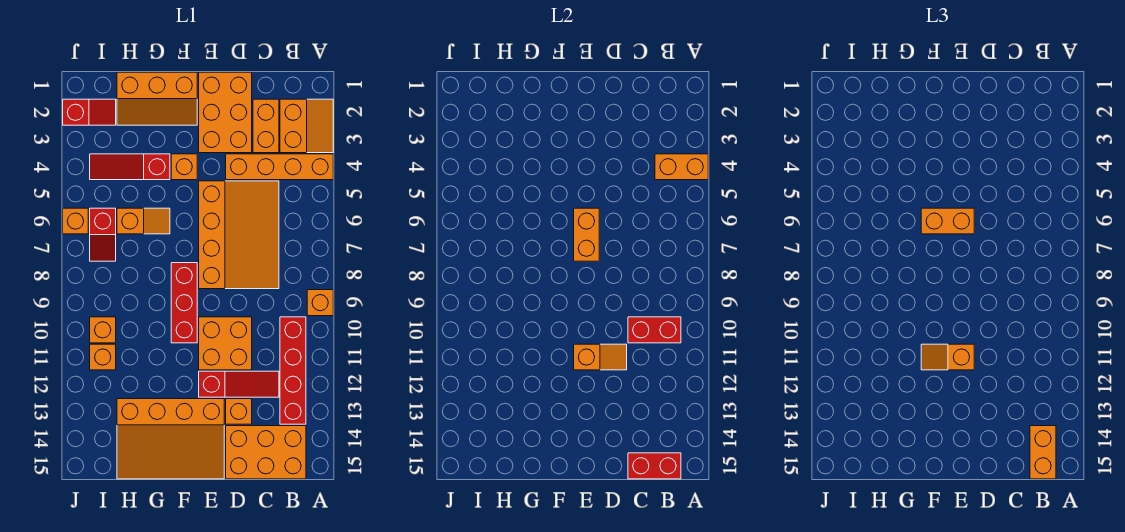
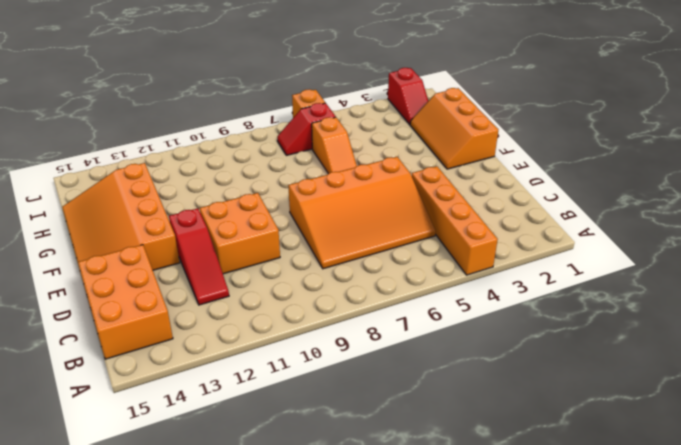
none -> orange slope A2:B3 level 1 top B
none -> orange brick A9 level 1
none -> red brick B10:B13 level 1
none -> orange brick C2:C3 level 1

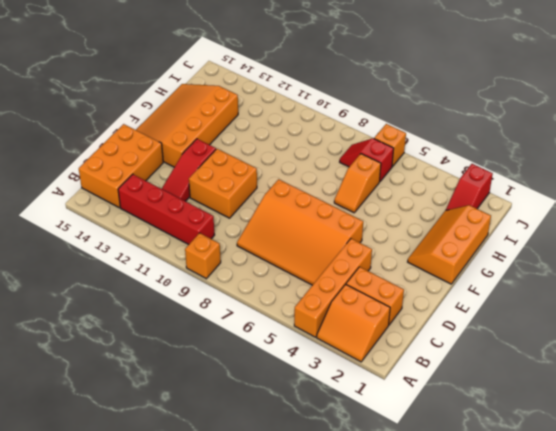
none -> orange brick D1:E3 level 1
none -> orange brick D13 level 1
none -> orange brick F4 level 1
none -> red brick F8:F10 level 1

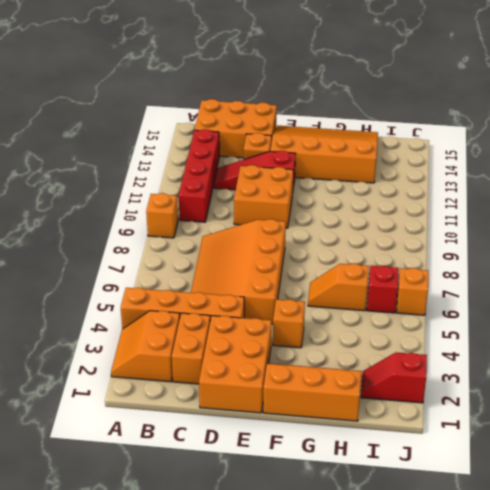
none -> red brick F8:F10 level 1
none -> red slope G4:I4 level 1 top G
none -> orange brick I10 level 1
none -> orange brick I11 level 1

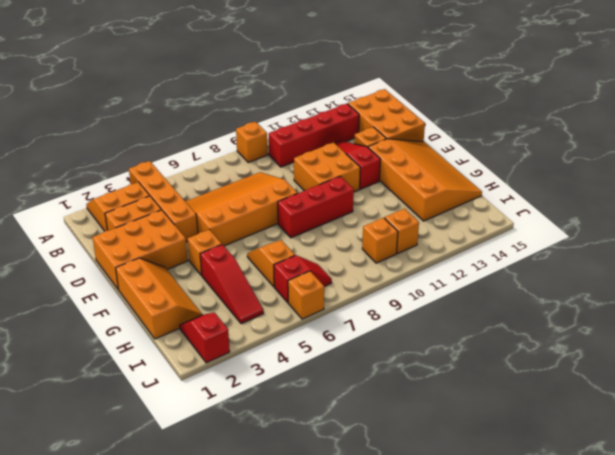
none -> orange brick A4:B4 level 2
none -> red brick B10:C10 level 2
none -> red brick B15:C15 level 2
none -> orange slope D11:E11 level 2 top E

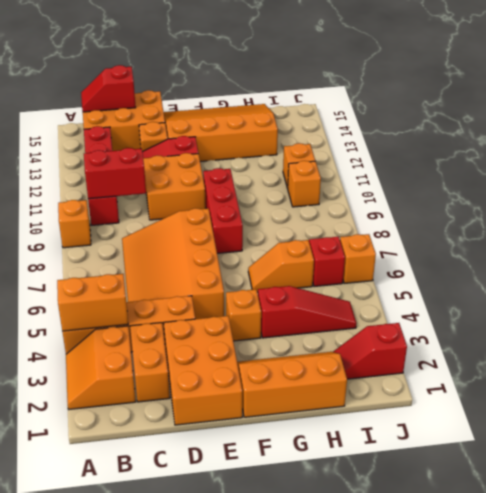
red slope B15:C15 level 2 top C -> red brick B15:C15 level 2
none -> orange slope D11:E11 level 2 top E
none -> orange brick E6:E7 level 2
none -> orange brick B14:B15 level 3
none -> orange brick E6:F6 level 3

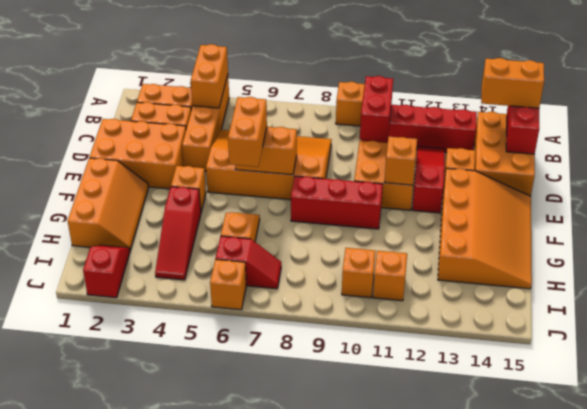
none -> orange slope E11:F11 level 3 top E

